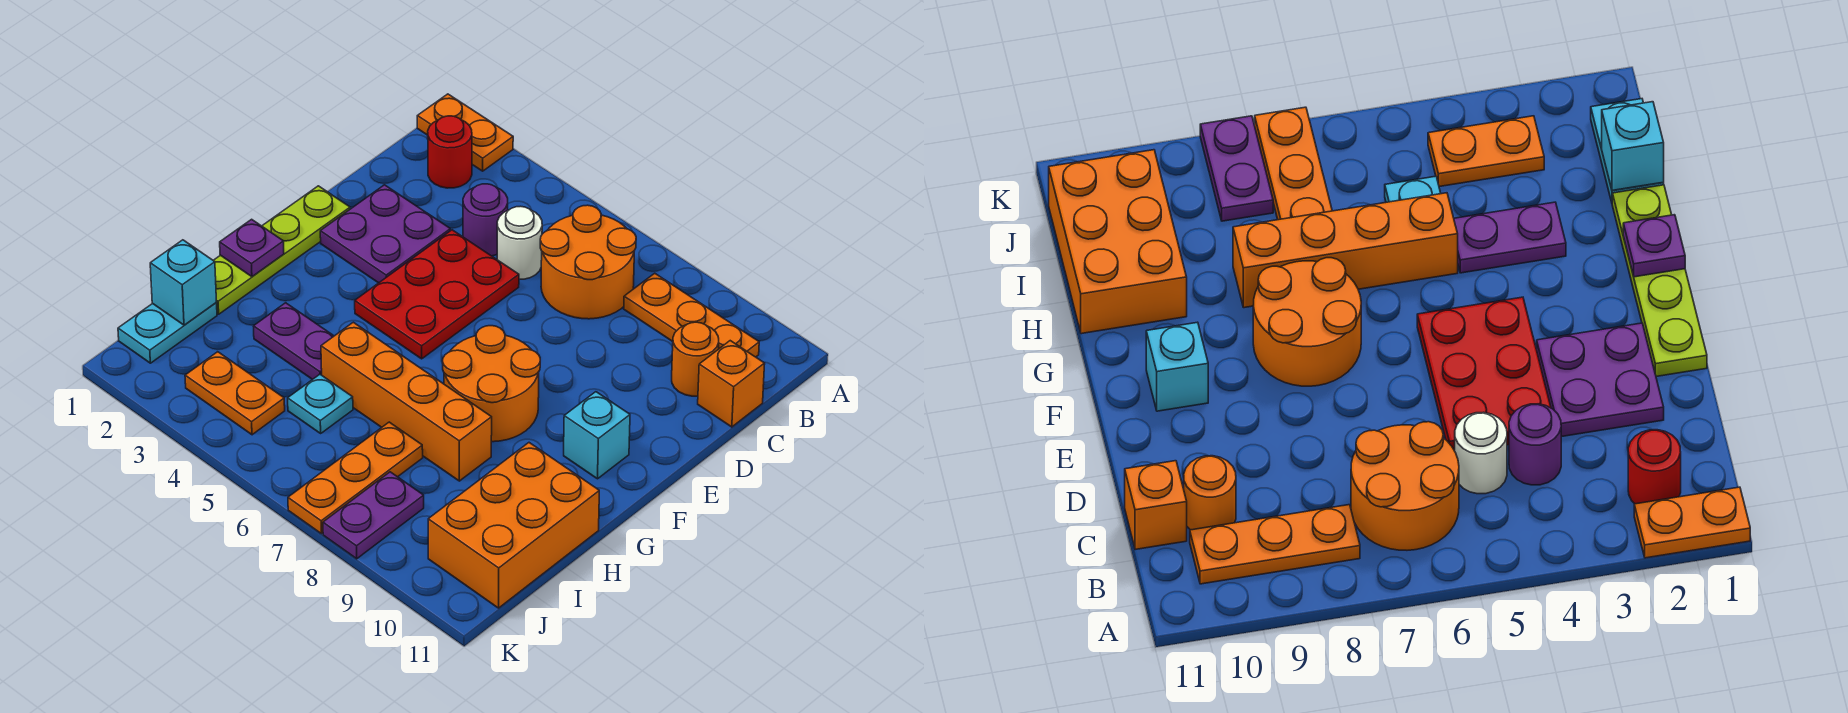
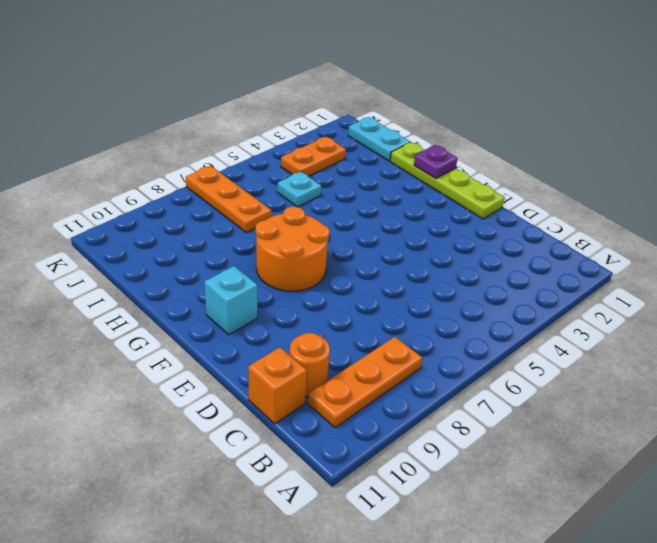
none -> orange plate A1:A2 level 1
none -> red round brick B2 level 1
none -> orange round brick B6:C7 level 1

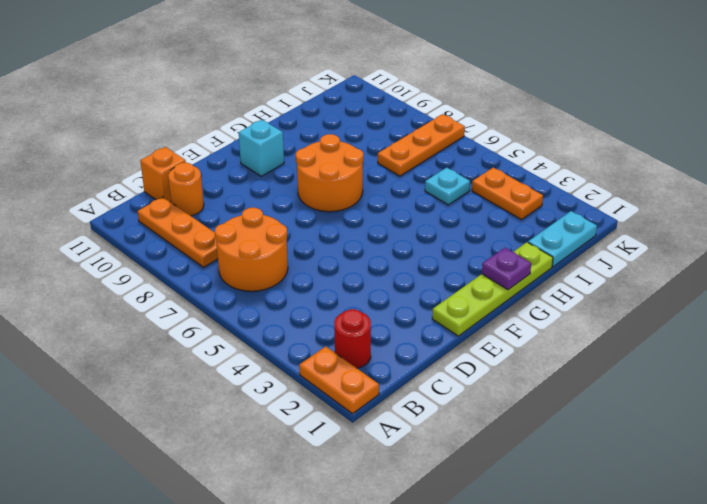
none -> purple round brick C4 level 1
none -> white round brick C5 level 1
none -> purple plate D2:E3 level 1

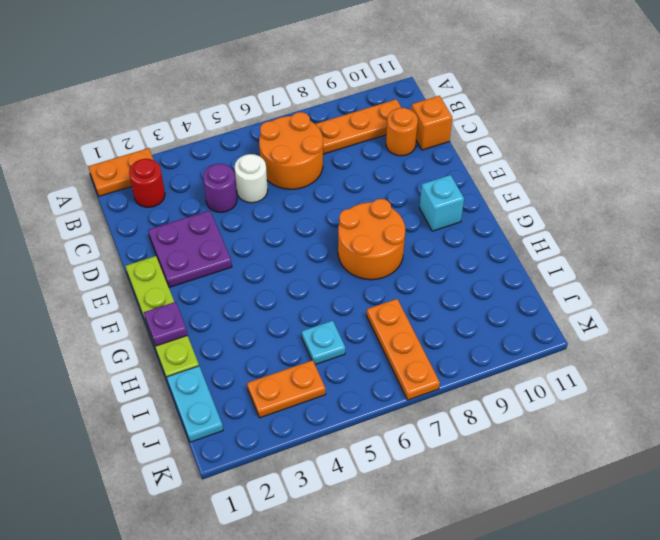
none -> red plate D4:F5 level 1
none -> purple plate H3:H4 level 1
none -> orange brick H5:H8 level 1

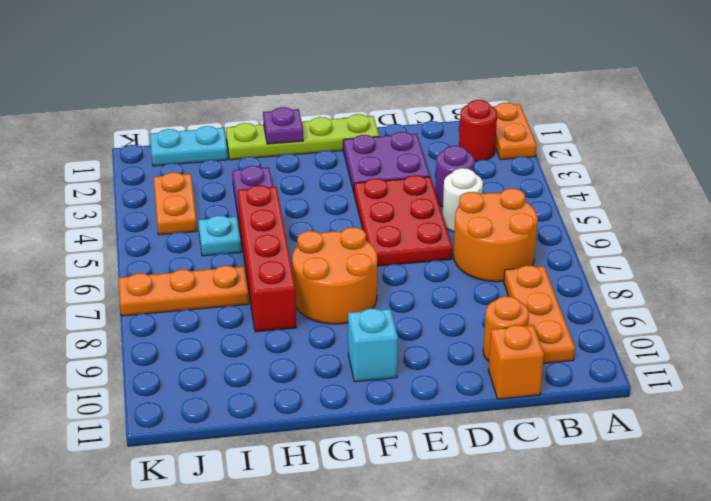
red plate D4:E6 level 1 -> red plate D4:F5 level 1
red brick H5:H8 level 1 -> orange brick H5:H8 level 1
none -> orange brick H10:J11 level 1
none -> purple plate J8:K8 level 1
none -> cyan brick I1 level 2

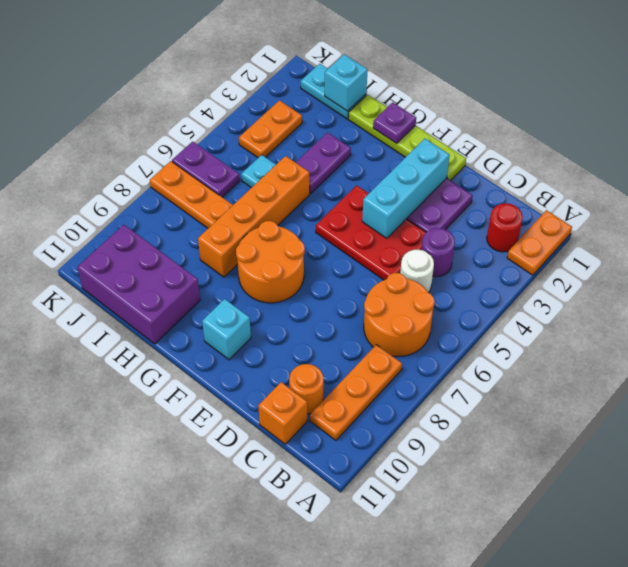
cyan brick E2:E4 level 2 -> none
purple brick H10:J11 level 1 -> orange brick H10:J11 level 1
purple plate J6:K6 level 1 -> purple plate J8:K8 level 1

